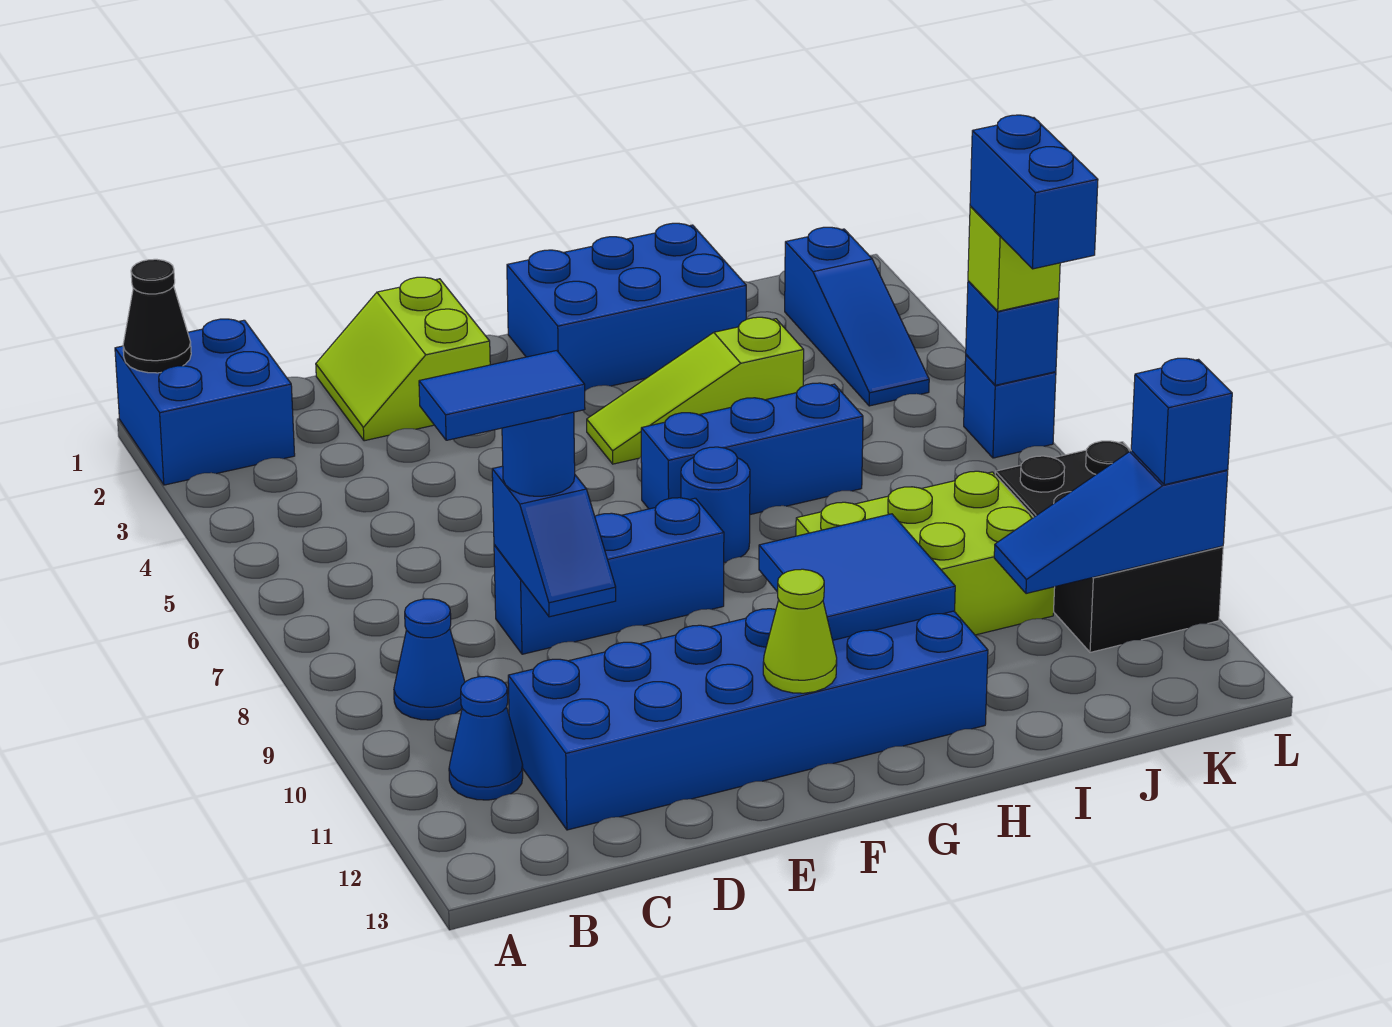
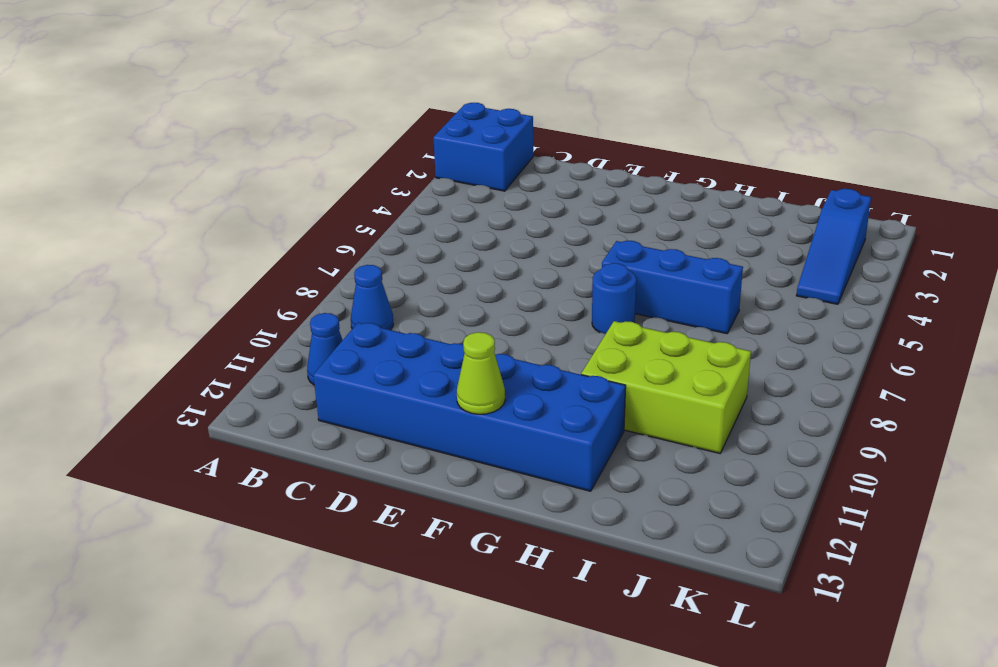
none -> lime slope D1:E2 level 1 top E
none -> blue brick D8:F8 level 1
none -> blue brick G1:I2 level 1

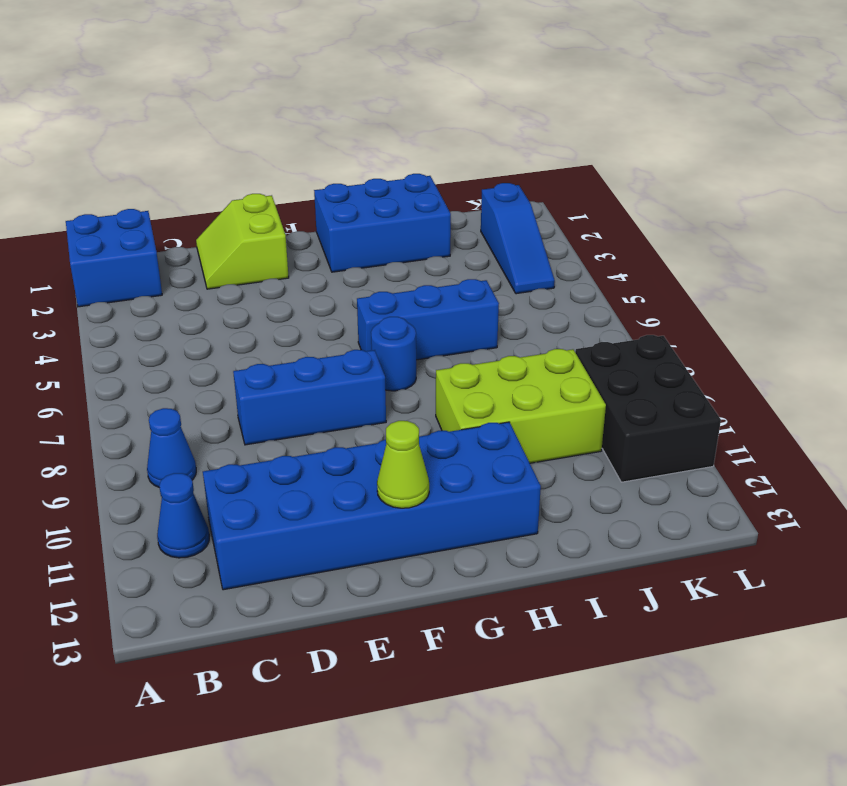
none -> lime slope G4:I4 level 1 top I
none -> blue brick L6 level 1
none -> black cone A1 level 2

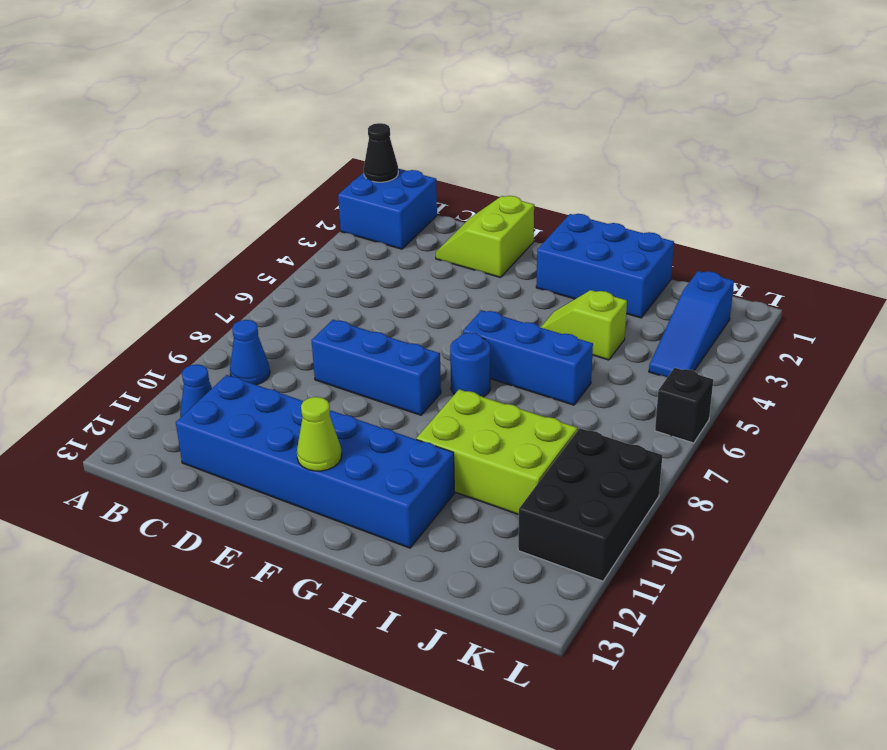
lime slope H4:I4 level 1 top I -> lime slope G4:I4 level 1 top I
black brick L6 level 1 -> blue brick L6 level 1
none -> blue slope D8:D9 level 2 top 8
none -> blue tile G10:H11 level 2
none -> blue slope J11:L11 level 2 top L

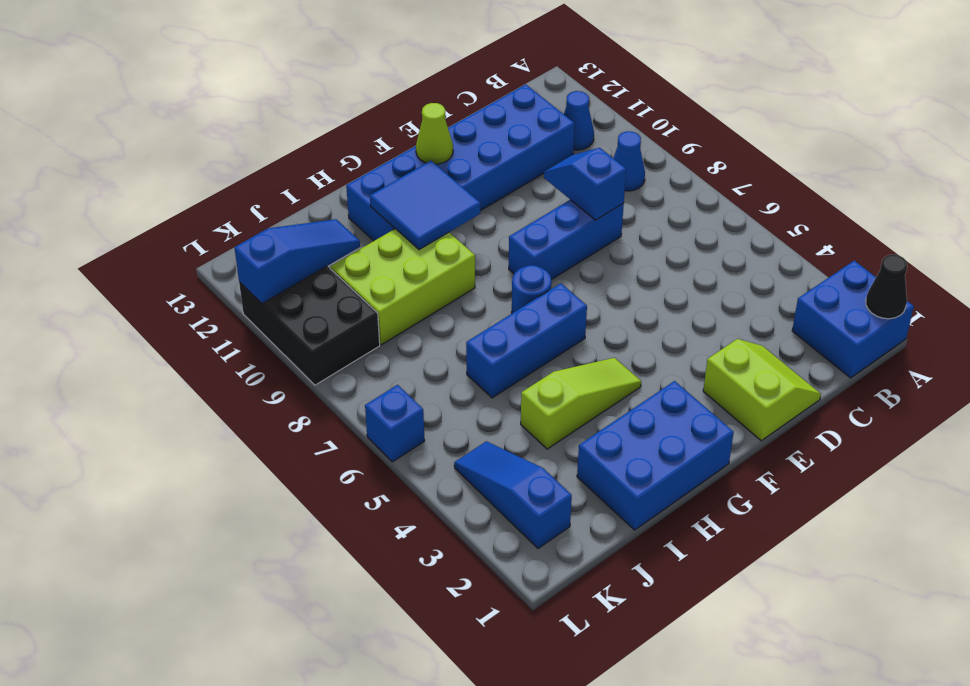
none -> blue brick L6 level 2
none -> blue round brick D8 level 3
none -> lime brick L6 level 3

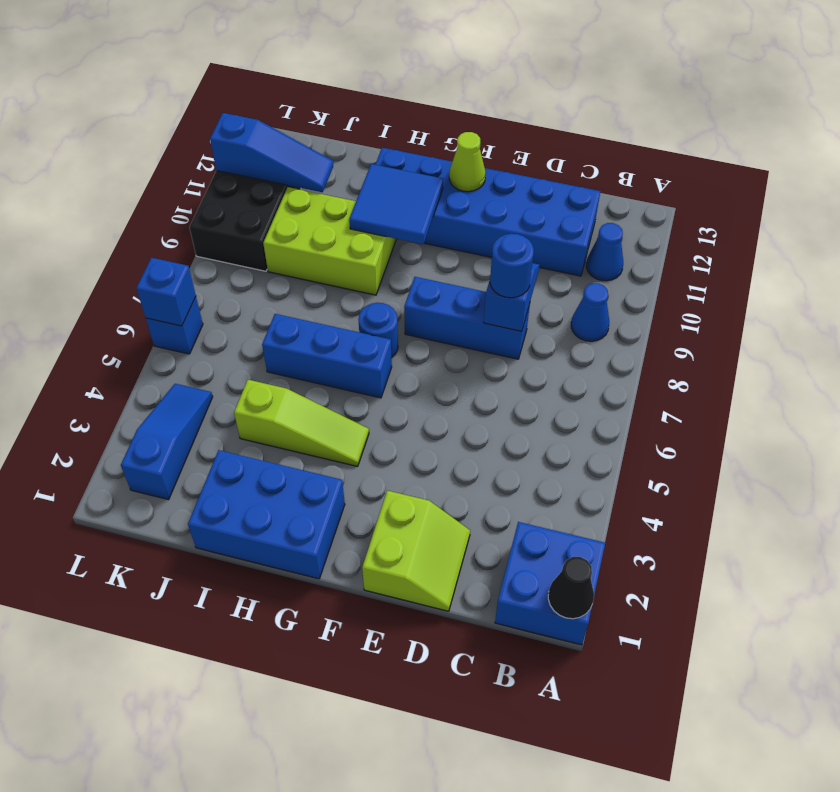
none -> lime brick L6 level 3
none -> blue brick L11 level 3
none -> blue tile C8:D8 level 4

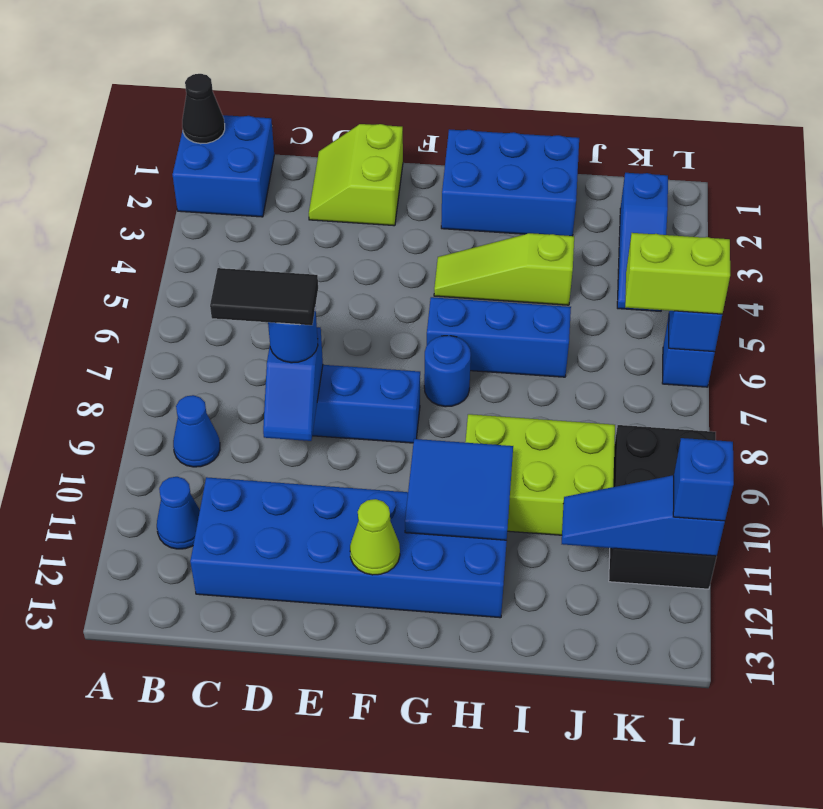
black tile C8:D8 level 4 -> blue tile C8:D8 level 4
lime brick K6:L6 level 3 -> lime brick L6 level 3
none -> blue brick L6:L7 level 4

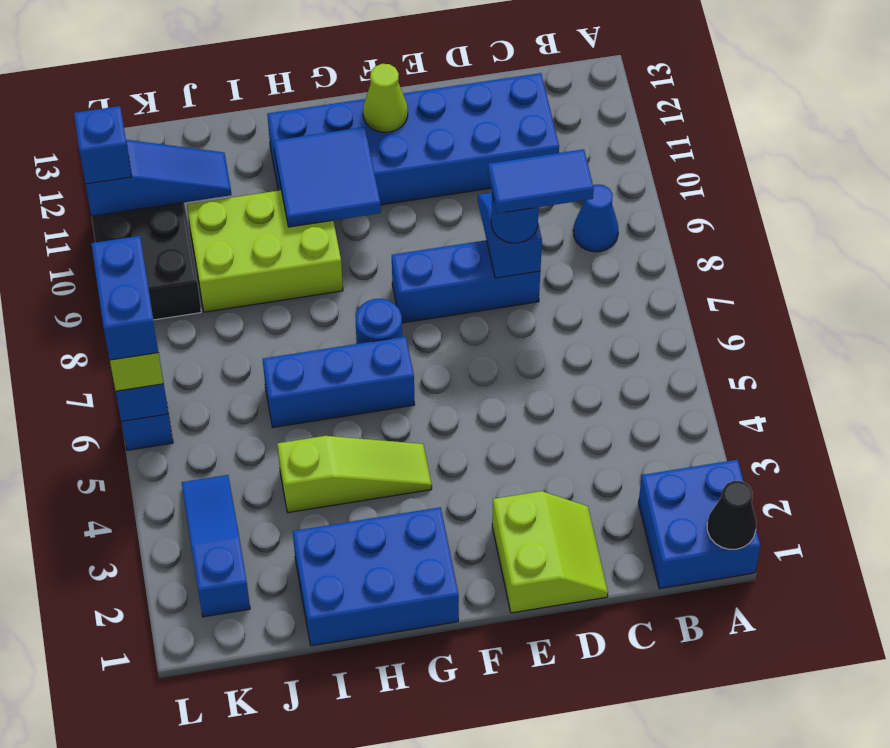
none -> blue cone B11 level 1

